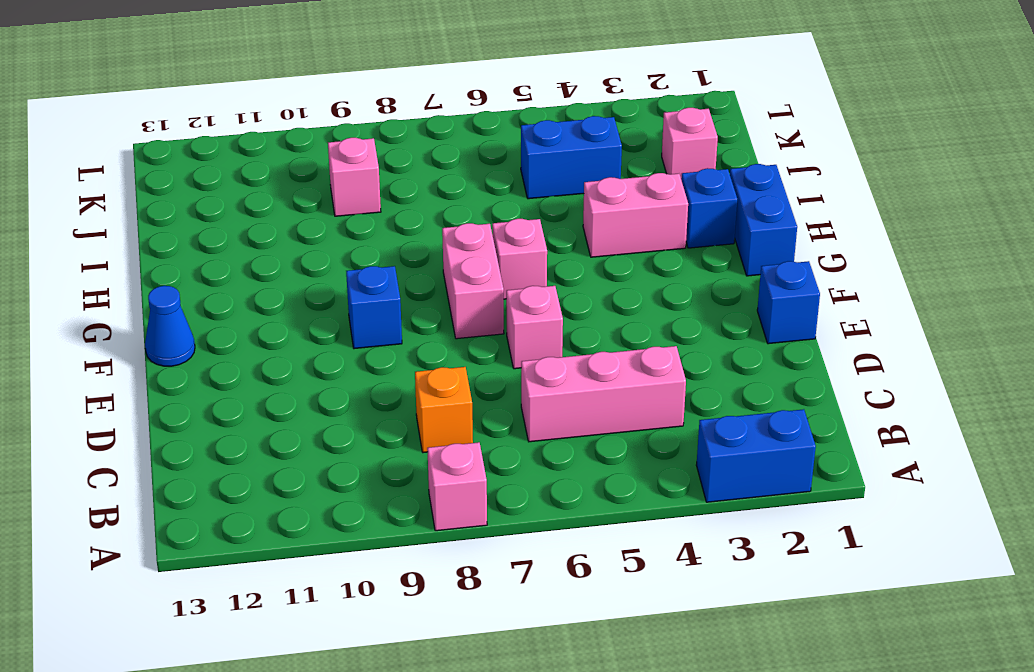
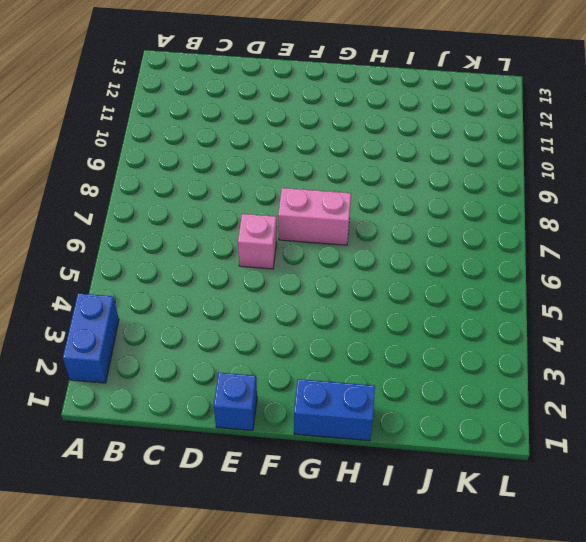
none -> pink brick A8 level 1
none -> pink brick C4:C6 level 1
none -> orange brick C8 level 1

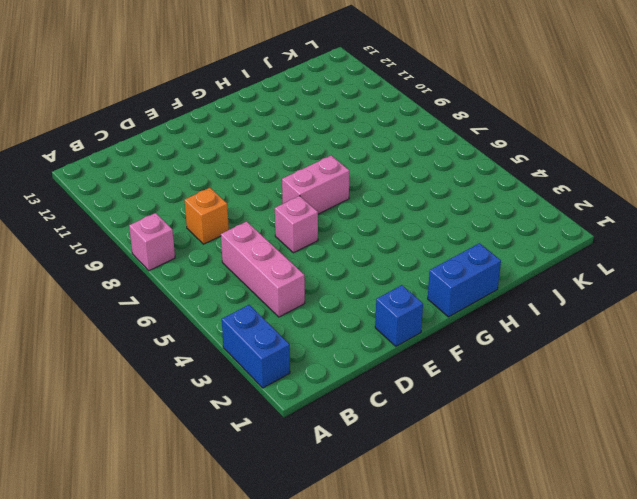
none -> blue brick F9 level 1
none -> blue cone F13 level 1
none -> pink brick G6 level 1

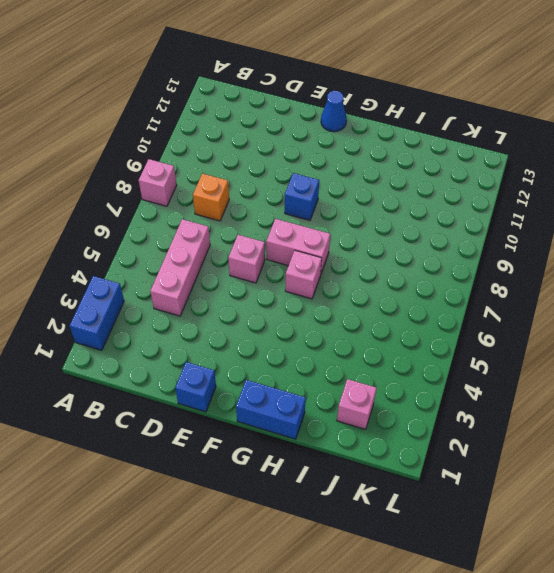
none -> blue brick H2 level 1
none -> pink brick H3:H4 level 1
none -> blue brick J4:J5 level 1

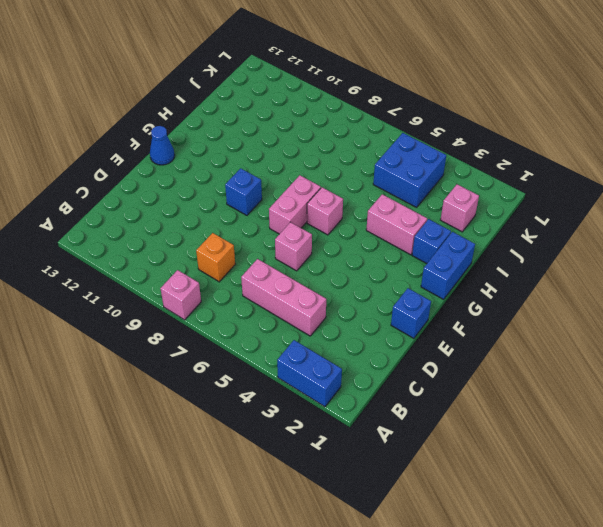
blue brick J4:K5 level 1 -> blue brick J4:J5 level 1
none -> pink brick J9 level 1

